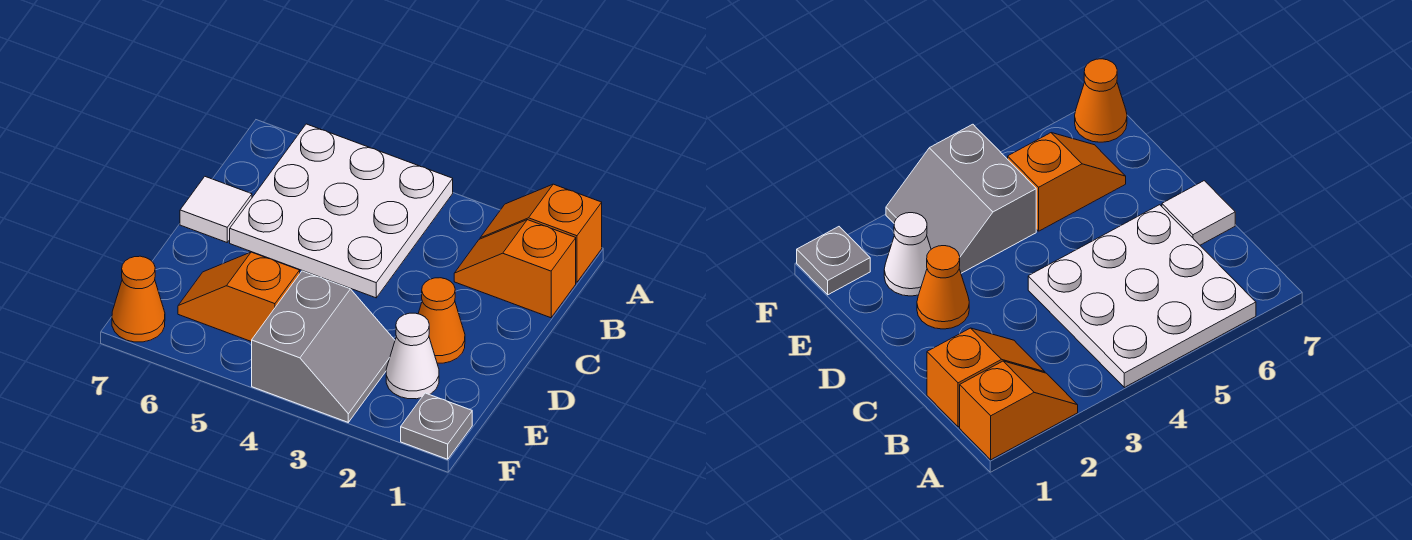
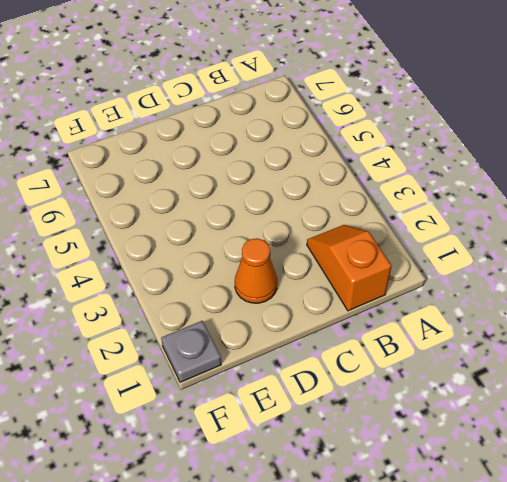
none -> orange slope A1:A2 level 1 top 1
none -> white plate A4:C6 level 1

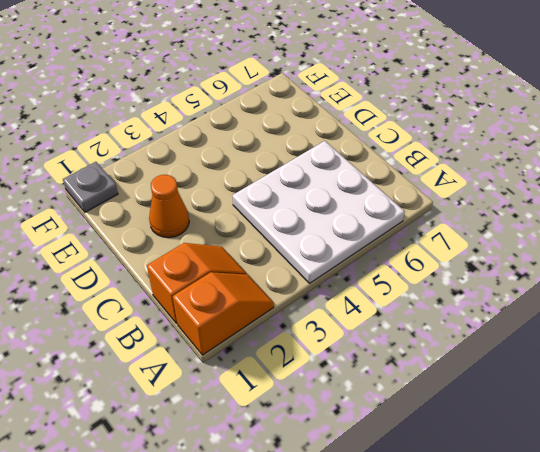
none -> white tile C7 level 1
none -> white cone E2 level 1

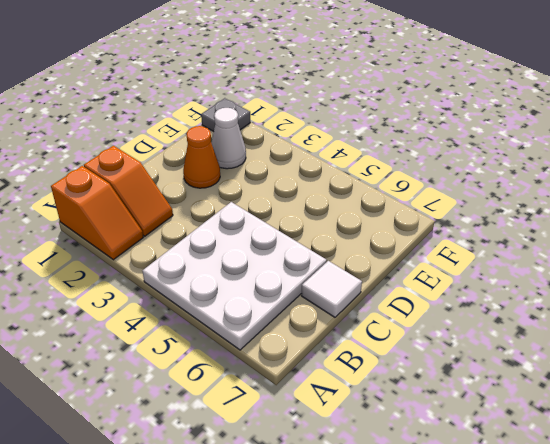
none -> grey slope E3:F4 level 1 top 4
none -> orange slope E5:E6 level 1 top 5

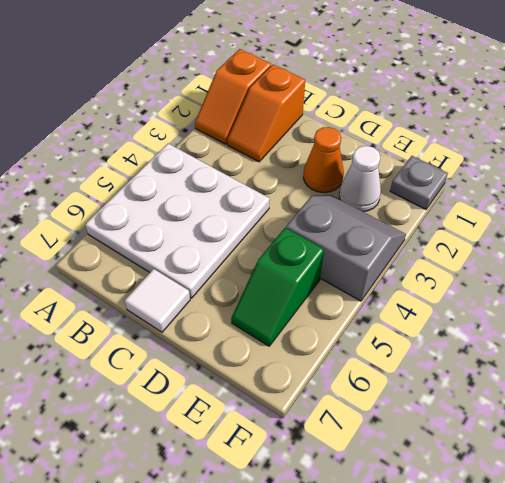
green slope E5:E6 level 1 top 5 -> orange slope E5:E6 level 1 top 5
none -> orange cone F7 level 1

